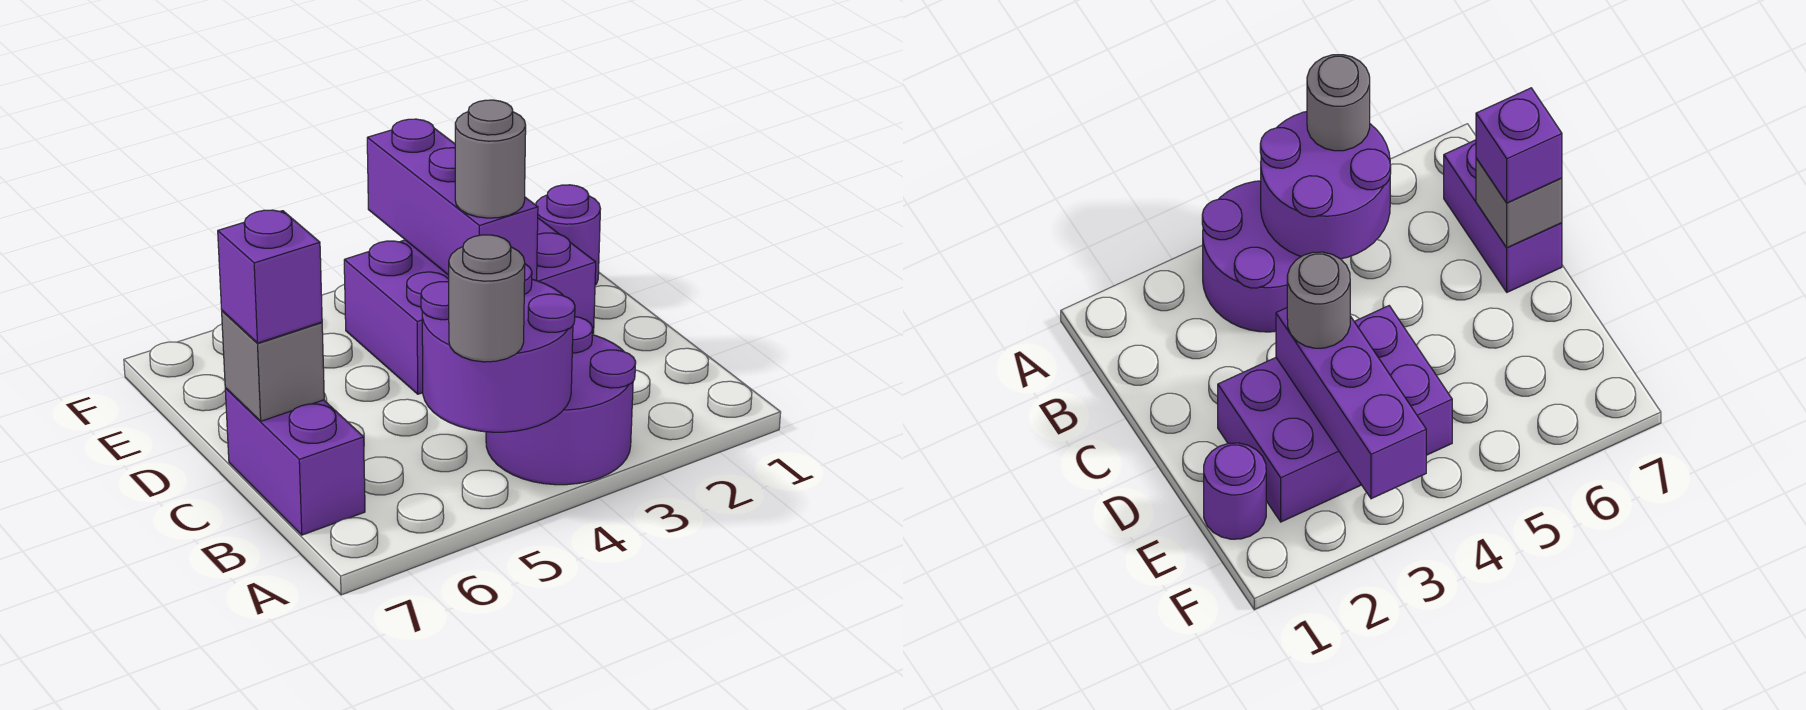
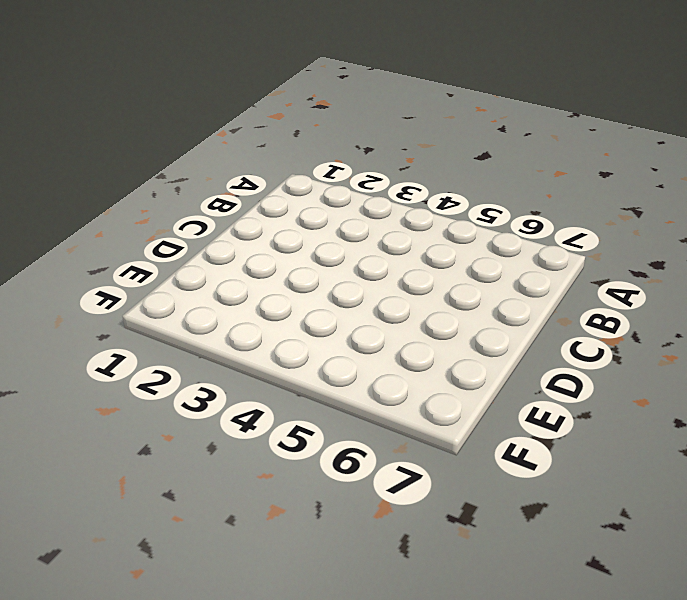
none -> purple round brick A3:B4 level 1
none -> purple brick B7:C7 level 1

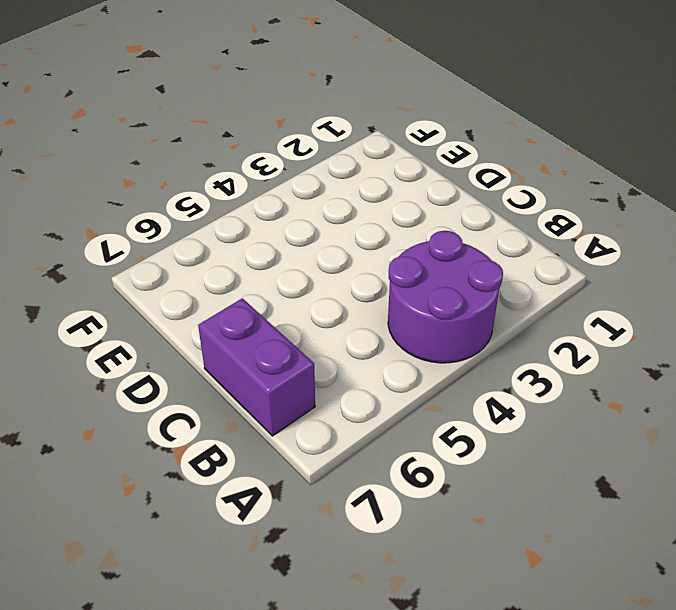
none -> purple brick D2:E4 level 1
none -> purple round brick E1 level 1

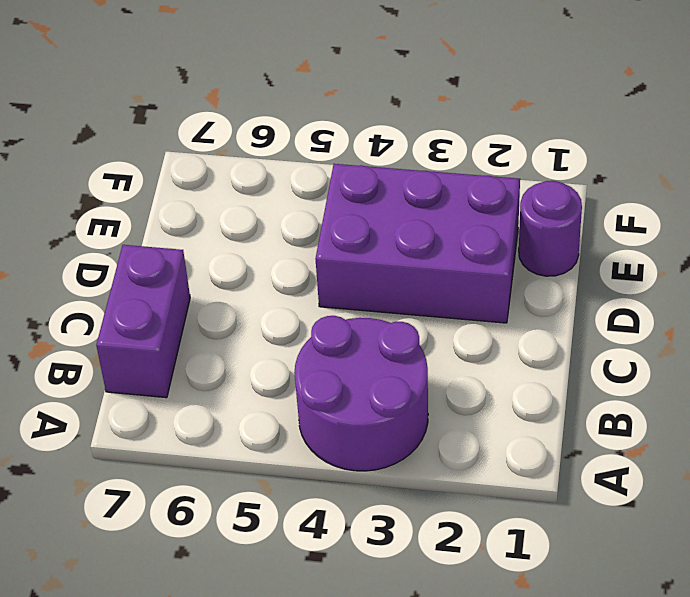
none -> purple round brick A4:B5 level 2
none -> grey brick C7 level 2

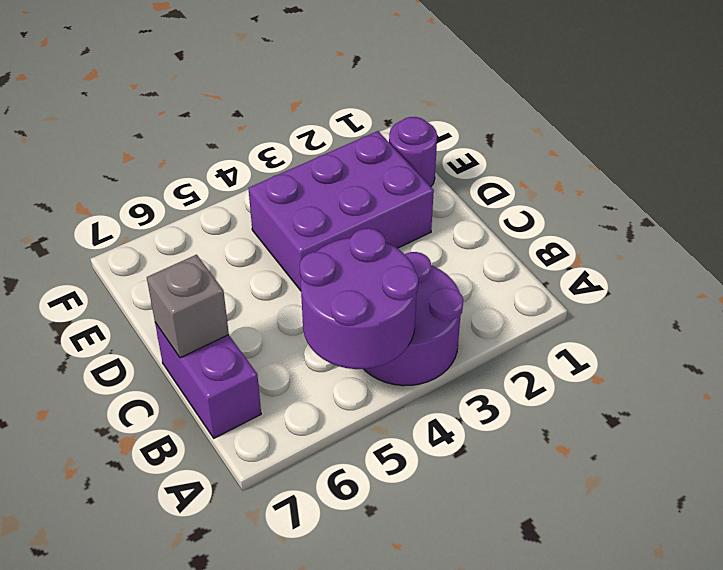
none -> purple brick D3:F3 level 2
none -> grey round brick A5 level 3

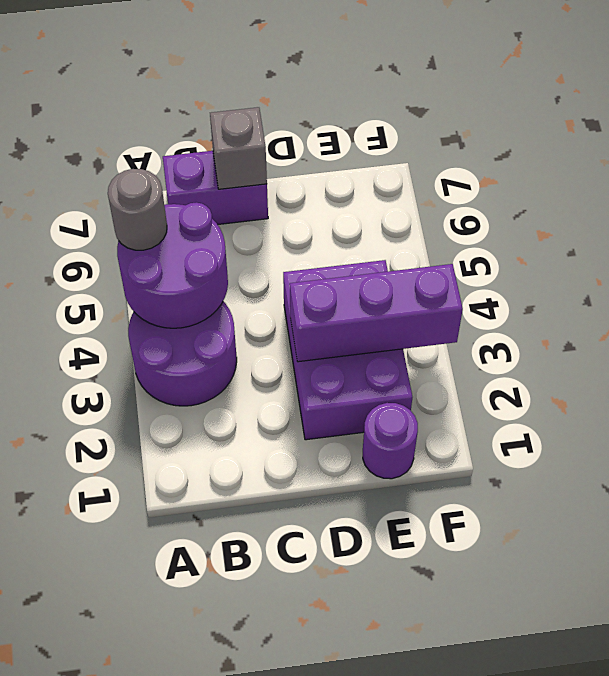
none -> purple brick C7 level 3
none -> grey round brick D3 level 3

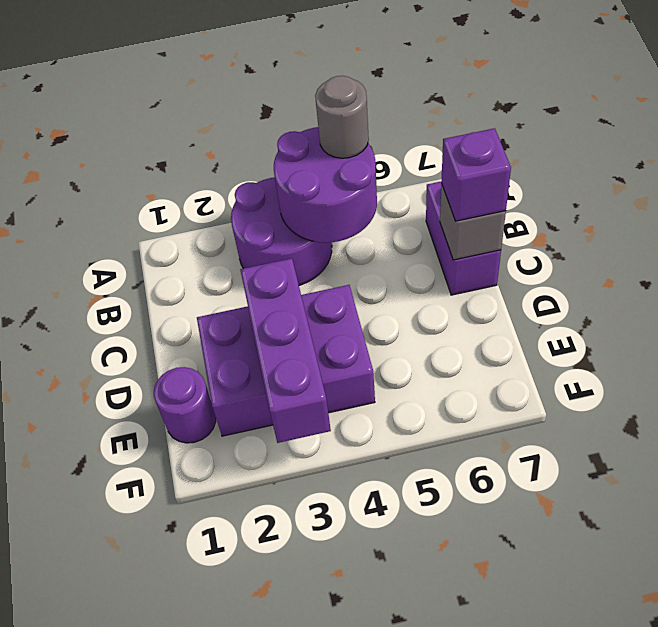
none -> grey round brick D3 level 3

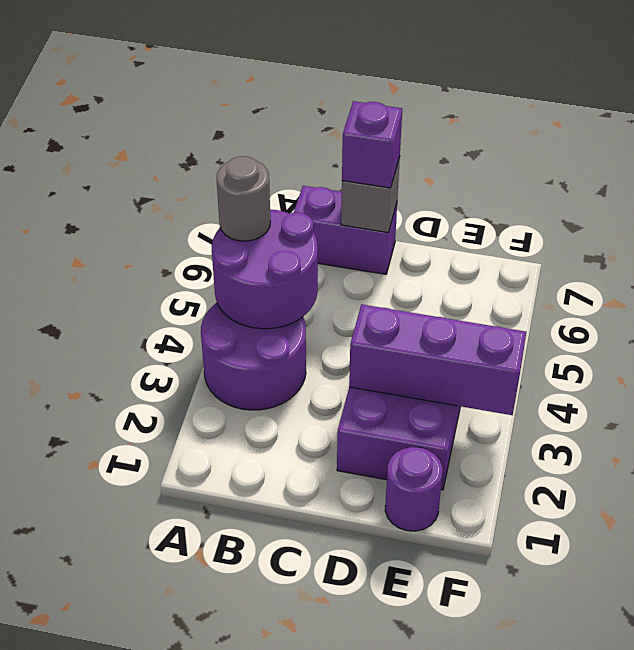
none -> grey round brick D3 level 3

